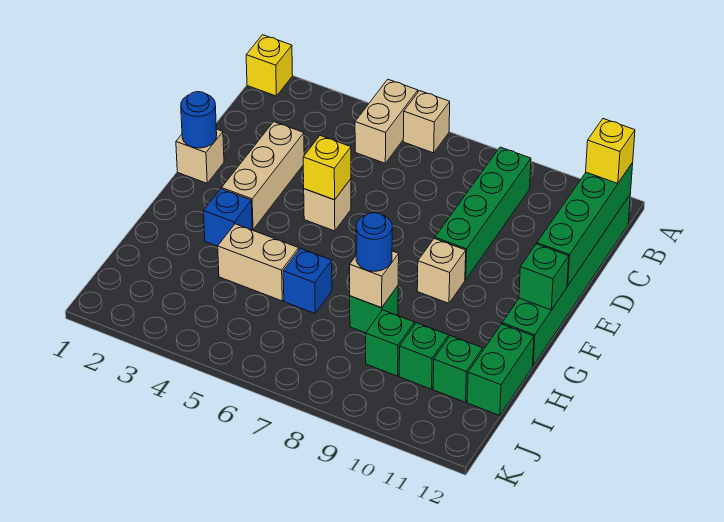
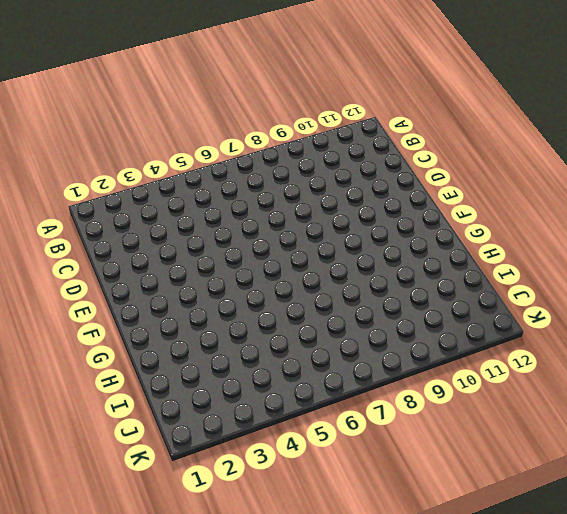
none -> yellow brick A1 level 1
none -> tan brick A5:B5 level 1
none -> tan brick A6 level 1

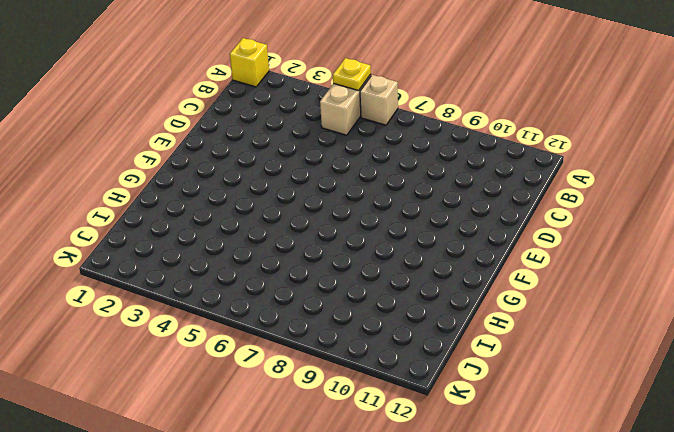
yellow plate A5 level 2 -> none
none -> green brick B9:E9 level 1
none -> green brick B12:G12 level 1
none -> tan brick D3:F3 level 1

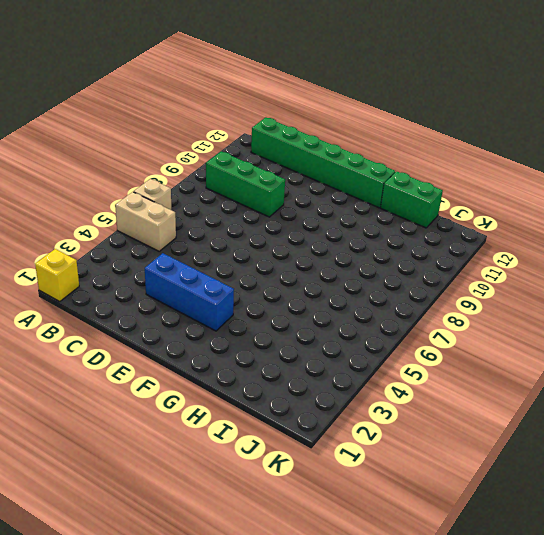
green brick B9:D9 level 1 -> green brick B9:E9 level 1
blue brick D3:F3 level 1 -> tan brick D3:F3 level 1
none -> tan brick E1 level 1
none -> tan brick E5 level 1
none -> tan brick F9 level 1

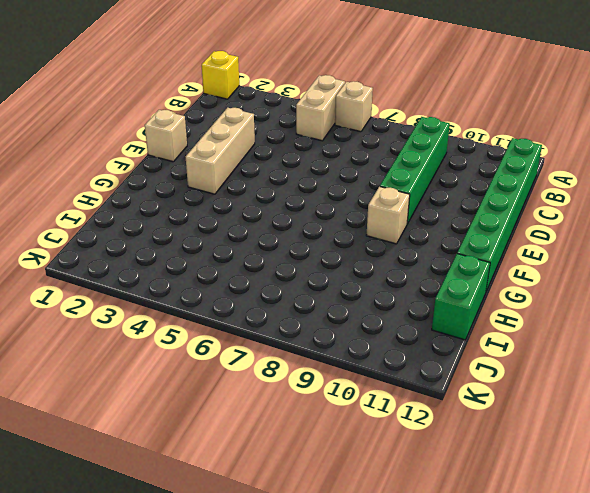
none -> tan brick E5 level 1
none -> blue brick G3 level 1
none -> tan brick H4:H5 level 1

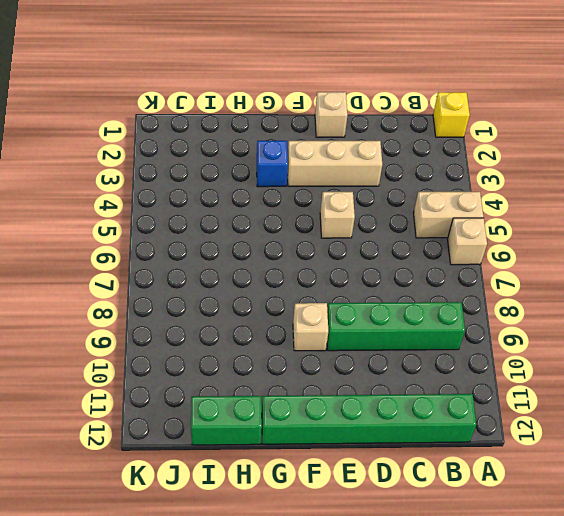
none -> tan brick H4:H5 level 1
none -> blue brick H6 level 1
none -> green brick H8 level 1

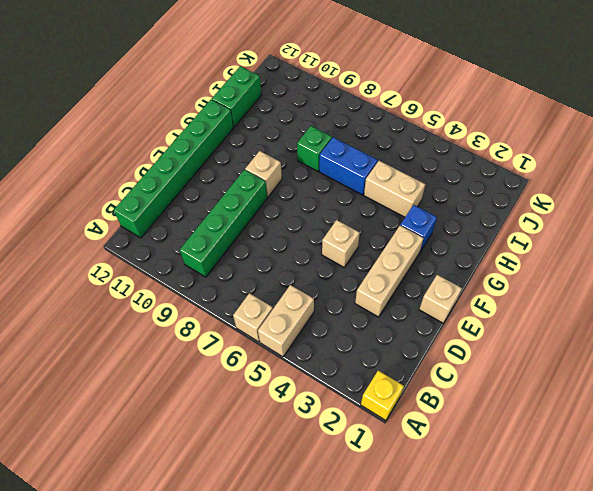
blue brick H6:H7 level 1 -> blue brick H6 level 1
none -> green brick I9 level 1
none -> green brick I10 level 1
none -> green brick I11 level 1

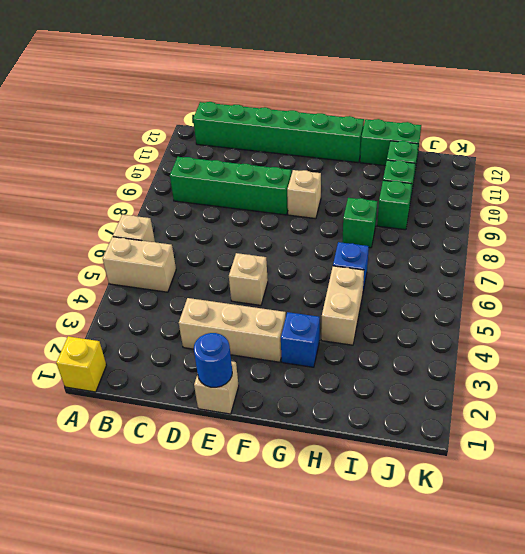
none -> green brick B12:E12 level 2
none -> yellow brick E5 level 2
none -> green brick F12 level 2

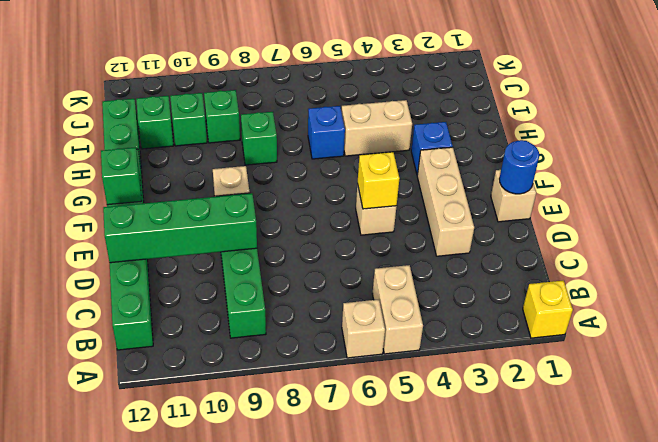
green brick D9:D12 level 2 -> green brick B12:E12 level 2
none -> tan brick H8 level 2
none -> yellow brick B12 level 3
none -> blue round brick H8 level 3

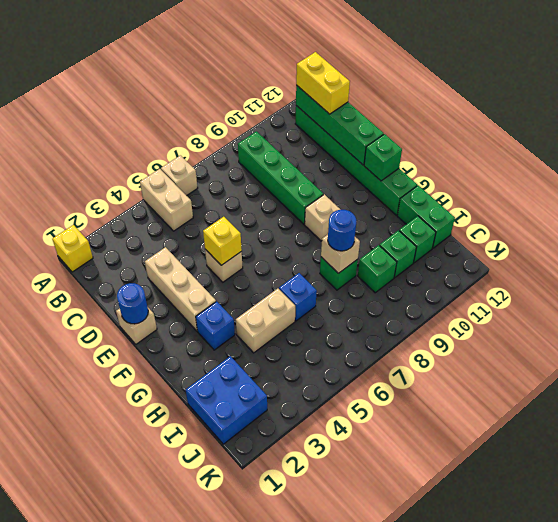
yellow brick B12:C12 level 3 -> yellow brick B12 level 3
blue brick I1:J2 level 1 -> none

